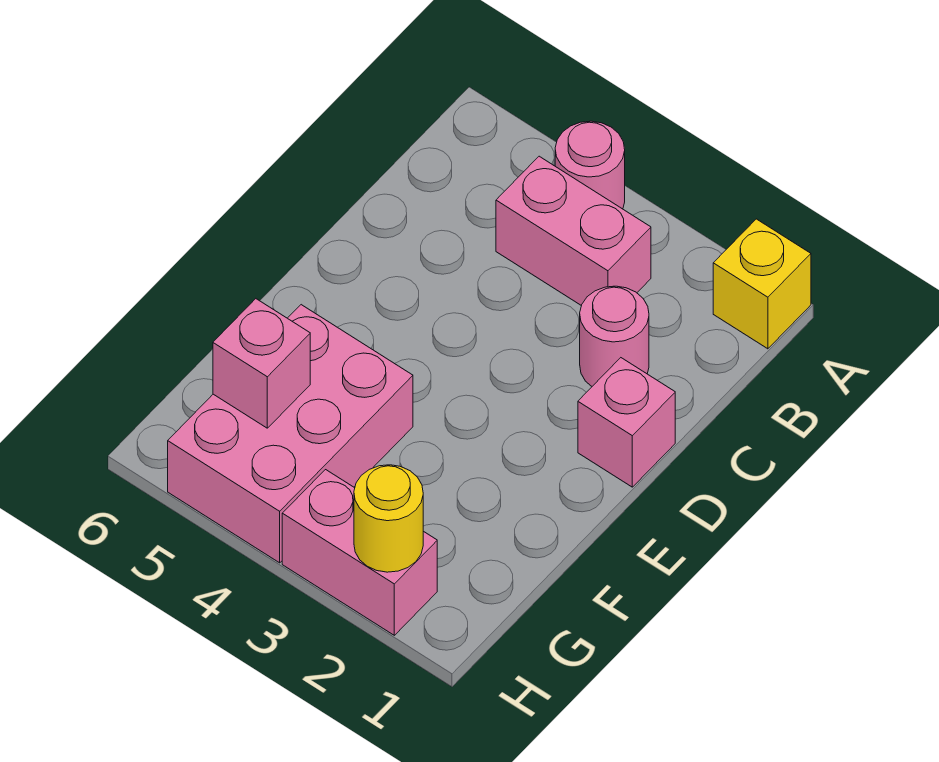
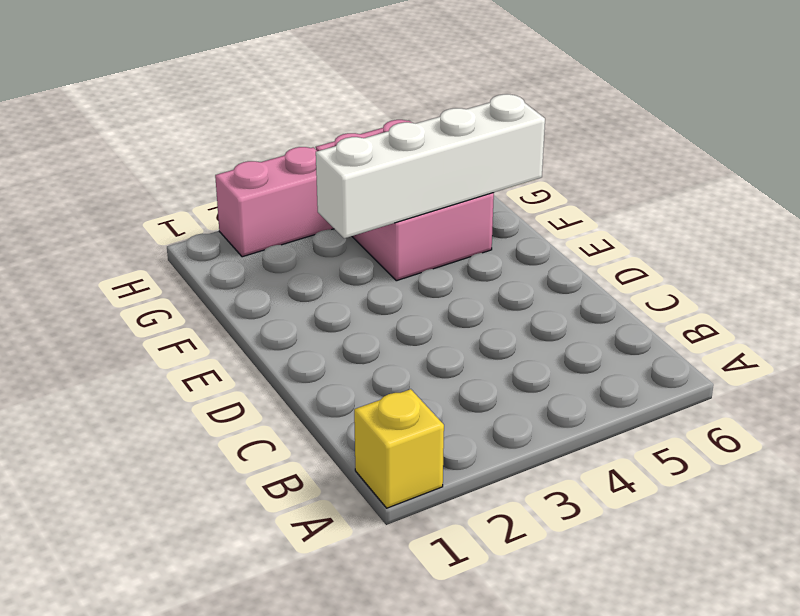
white brick F3:F6 level 2 -> none
none -> pink round brick A4 level 1
none -> pink brick B3:B4 level 1

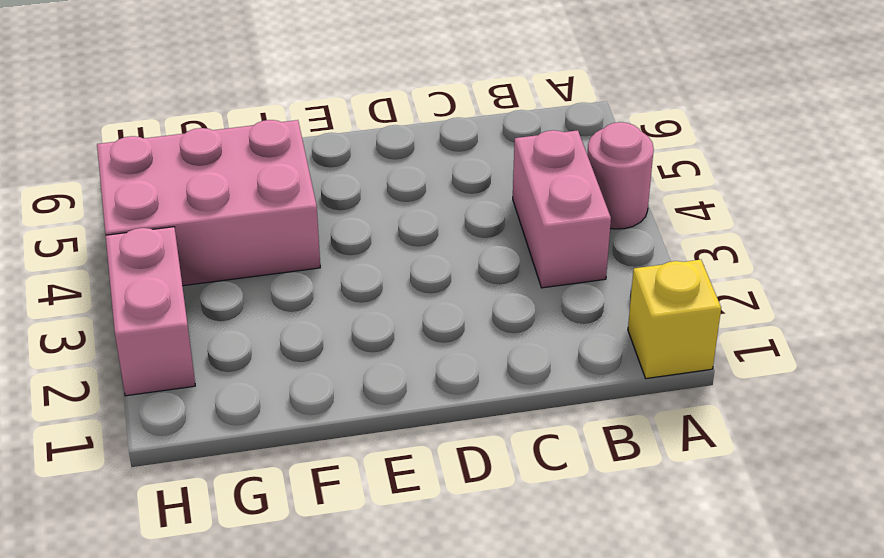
none -> pink round brick C2 level 1
none -> pink brick D1 level 1

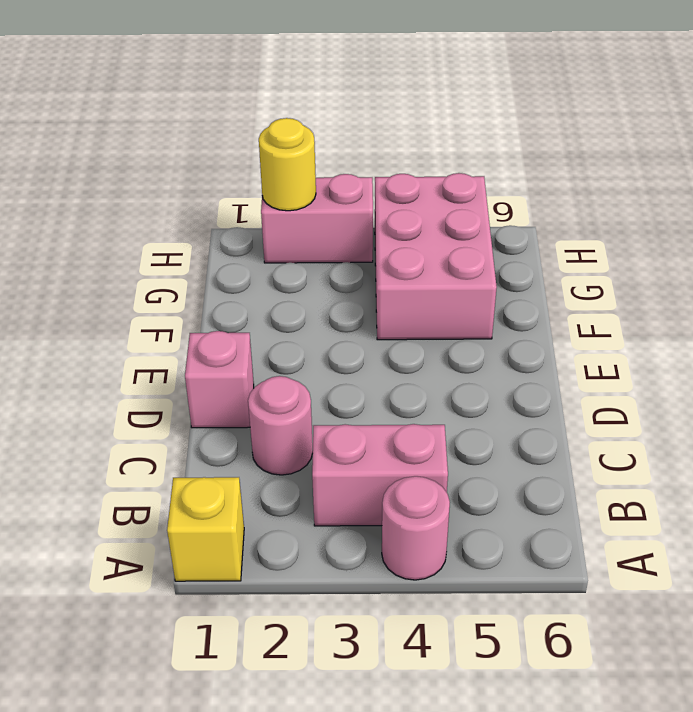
none -> pink brick G5 level 2

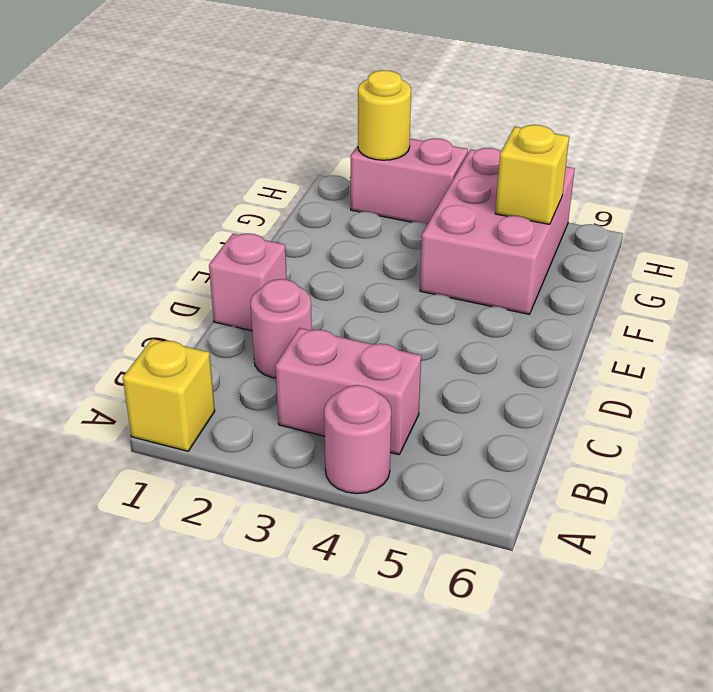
yellow brick G5 level 2 -> pink brick G5 level 2

